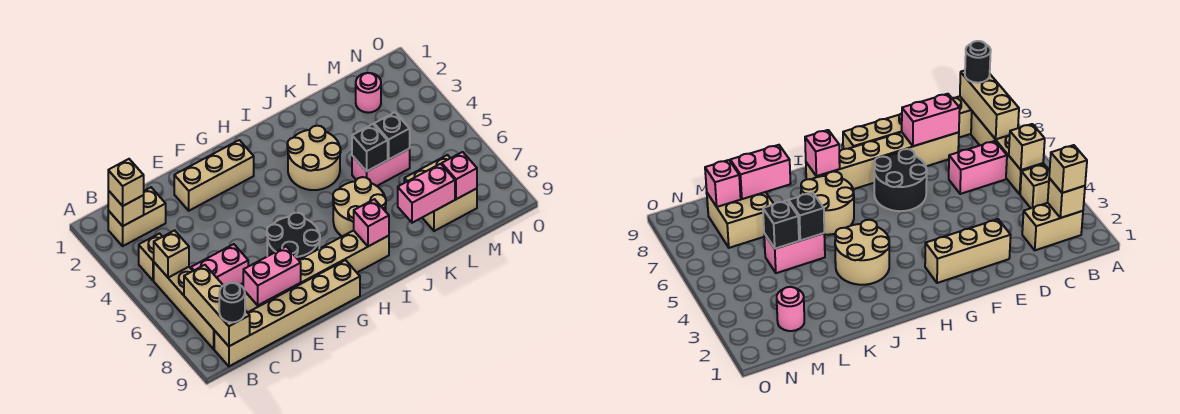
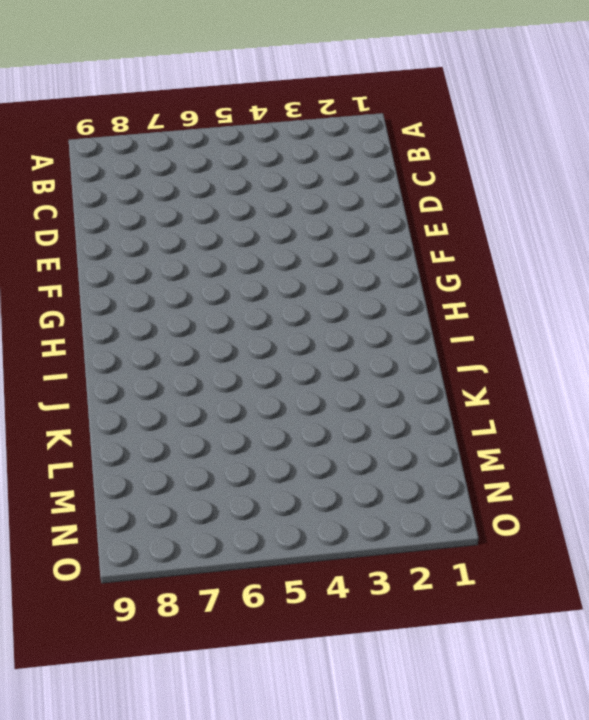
none -> tan brick B2:C2 level 1
none -> tan brick B4 level 1
none -> tan brick B5:B8 level 1

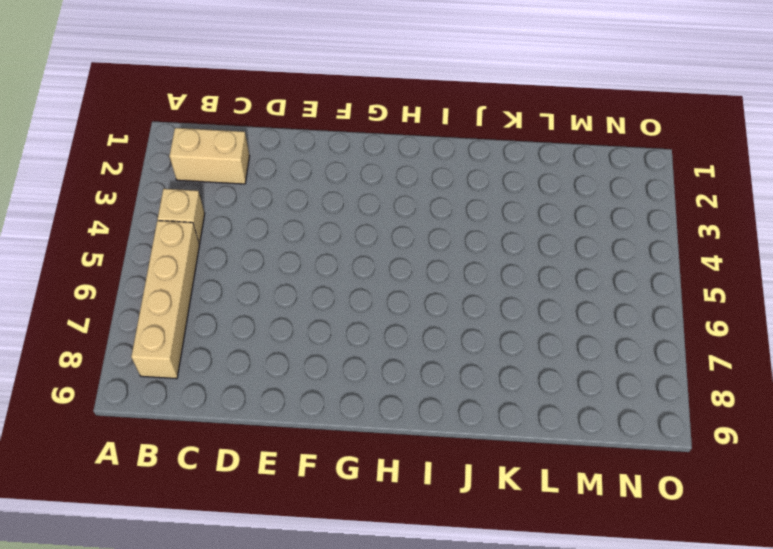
none -> tan brick B9:G9 level 1
none -> pink brick C6:D6 level 1
none -> tan brick D8:I8 level 1

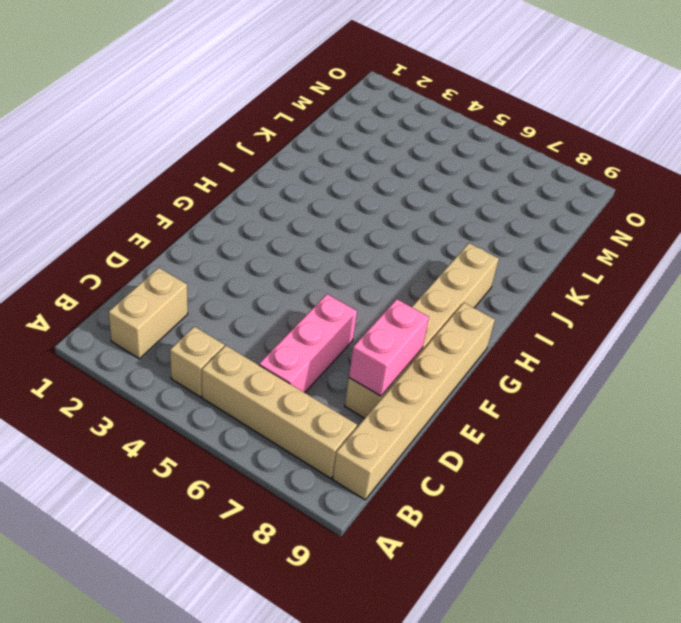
pink brick C6:E6 level 1 -> pink brick C6:D6 level 1
none -> tan brick E2:G2 level 1
none -> black round brick F6:G7 level 1
none -> tan round brick I3:J4 level 1

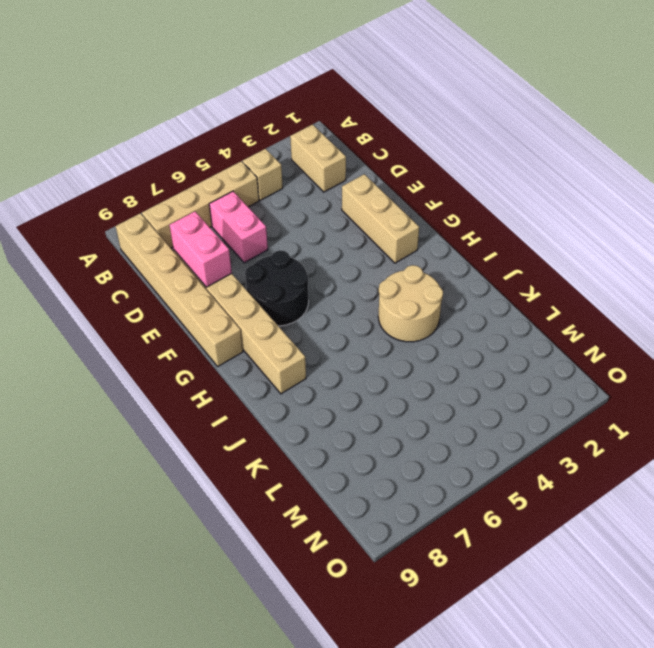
none -> tan round brick I6:J7 level 1
none -> pink brick K5:L5 level 1
none -> tan brick L7:M8 level 1

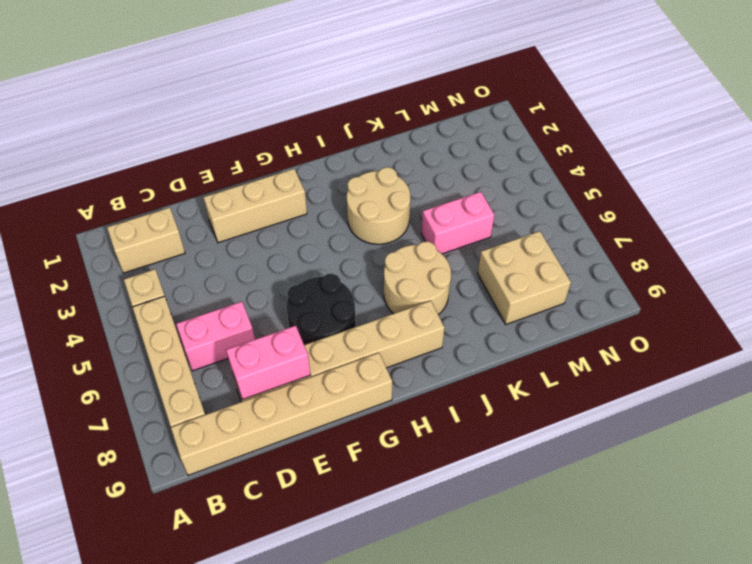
none -> pink round brick M2 level 1
none -> tan brick B2 level 2
none -> tan brick B5 level 2

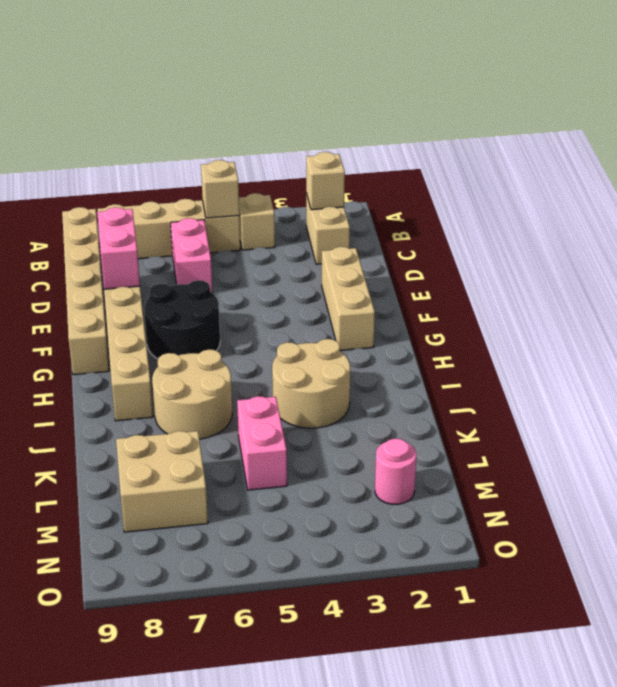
none -> tan brick B7:B9 level 2
none -> pink brick I8 level 2
none -> black brick K5 level 2

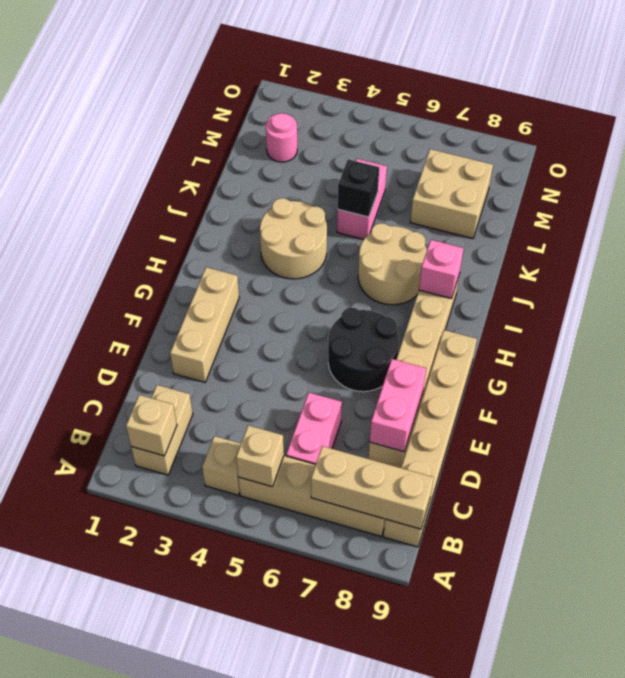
none -> pink brick K8:L8 level 2
none -> black brick L5 level 2
none -> pink brick M8 level 2

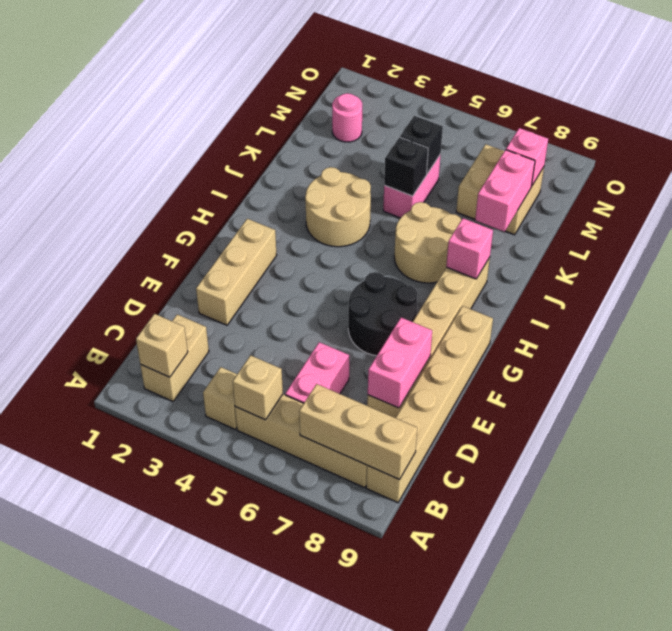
none -> tan brick B2 level 3
none -> black round brick B9 level 3

